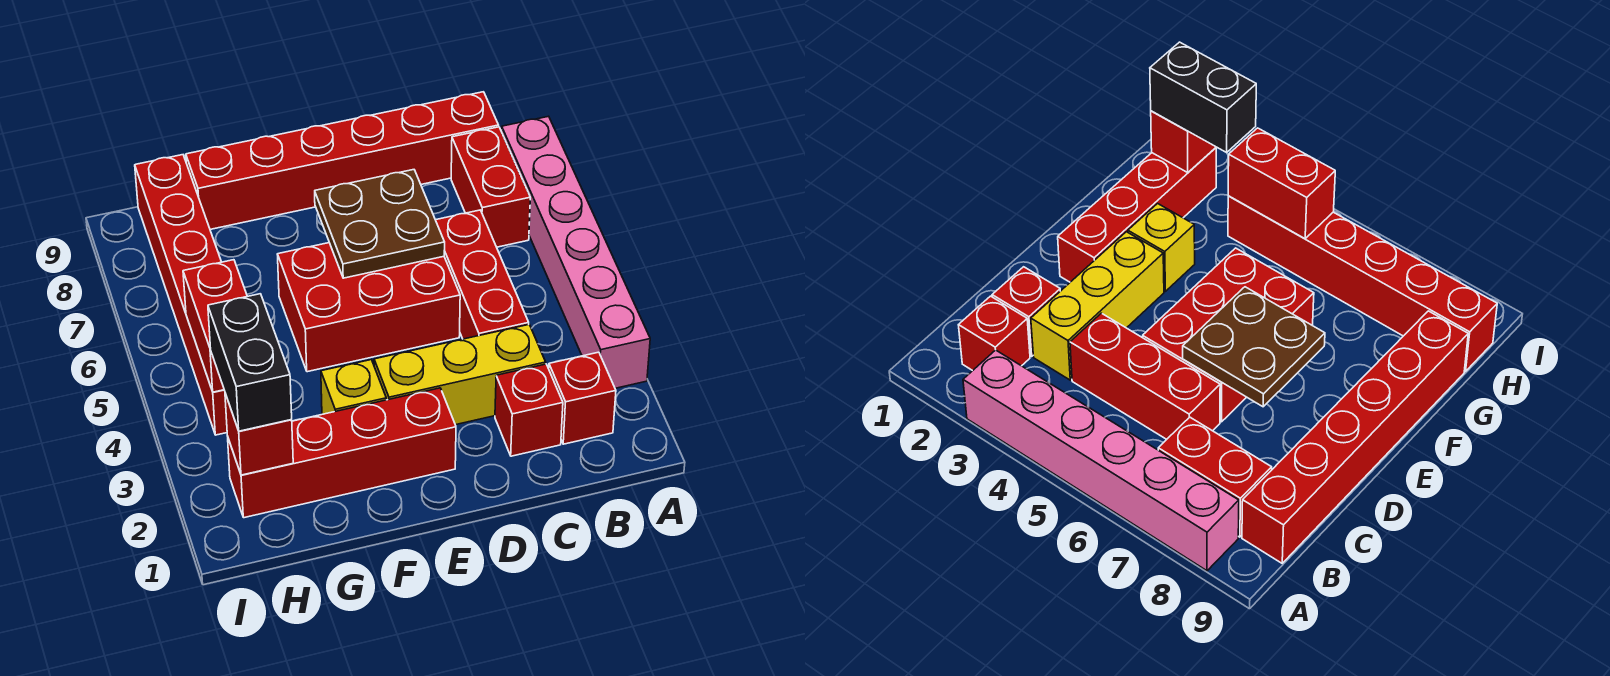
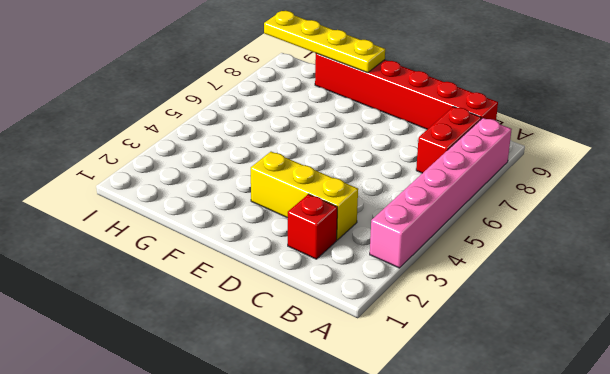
yellow plate F9:I9 level 2 -> none
none -> red brick B2 level 1
none -> red brick C4:C6 level 1
none -> red brick D5:F6 level 1

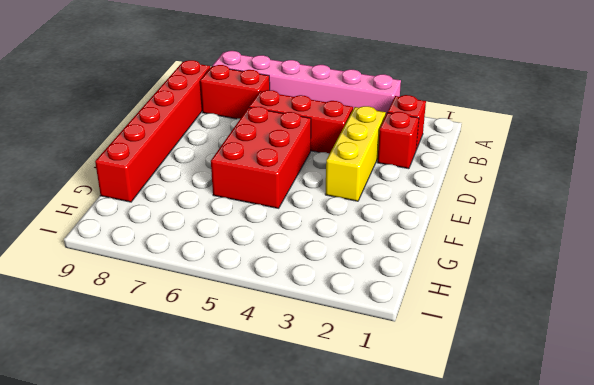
none -> red brick E2:H2 level 1
none -> yellow brick F3 level 1
none -> red brick H4:H9 level 1

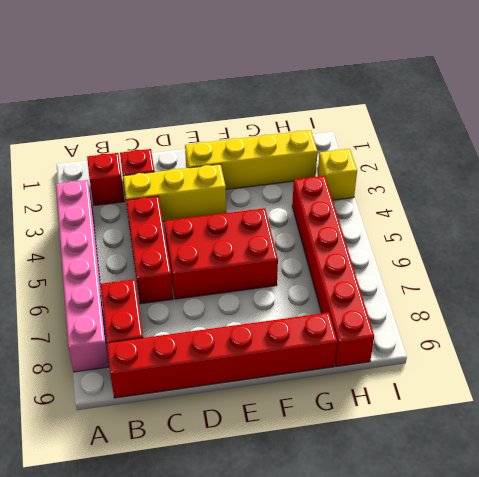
yellow brick E2:H2 level 1 -> red brick E2:H2 level 1
yellow brick I3 level 1 -> yellow brick F3 level 1
none -> brown plate D6:E7 level 2
none -> red brick H2 level 2
none -> red brick H4:H5 level 2

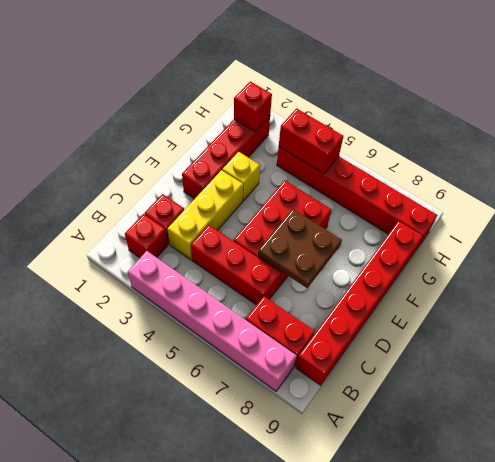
none -> black brick H2:H3 level 3

